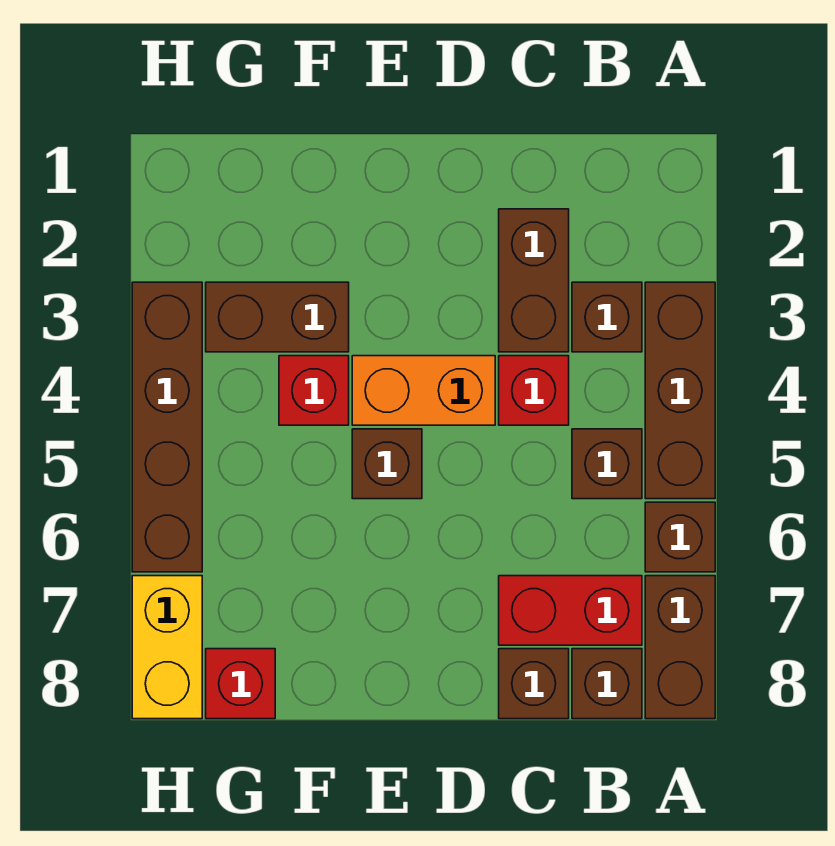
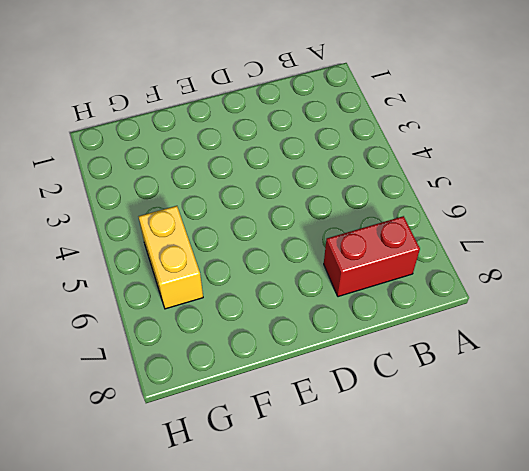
yellow brick G5:G6 level 1 -> yellow brick H7:H8 level 1
none -> brown brick A3:A5 level 1
none -> brown brick A6 level 1
none -> brown brick A7:A8 level 1

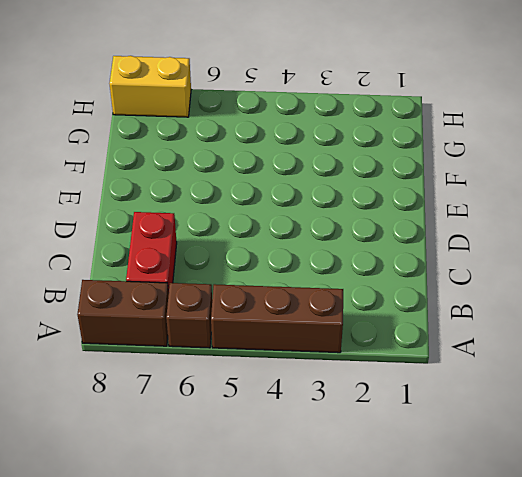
none -> brown brick B3 level 1
none -> brown brick B5 level 1
none -> brown brick B8 level 1

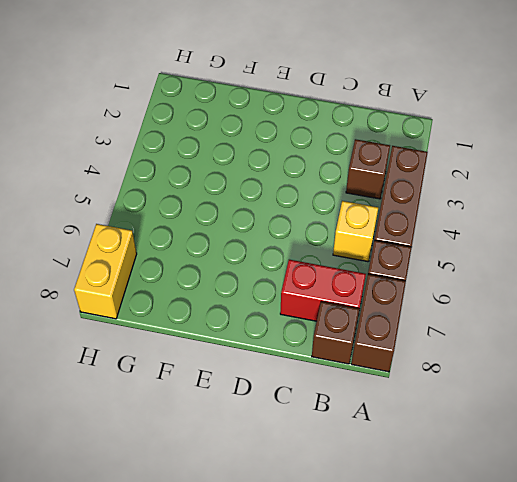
yellow brick B5 level 1 -> brown brick B5 level 1
none -> brown brick C2:C3 level 1
none -> red brick C4 level 1
none -> brown brick C8 level 1

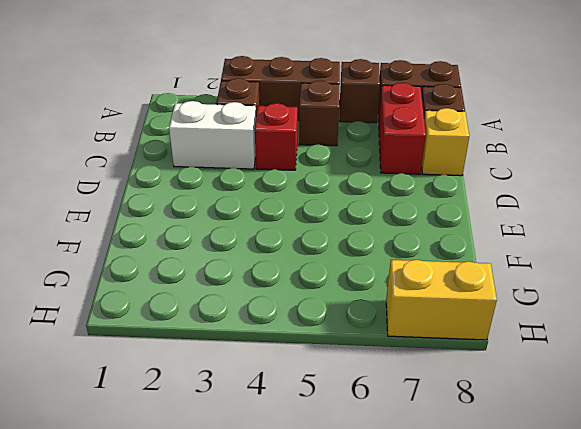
white brick C2:C3 level 1 -> brown brick C2:C3 level 1
yellow brick C8 level 1 -> brown brick C8 level 1
none -> orange brick D4:E4 level 1
none -> brown brick E5 level 1
none -> brown brick F3:G3 level 1

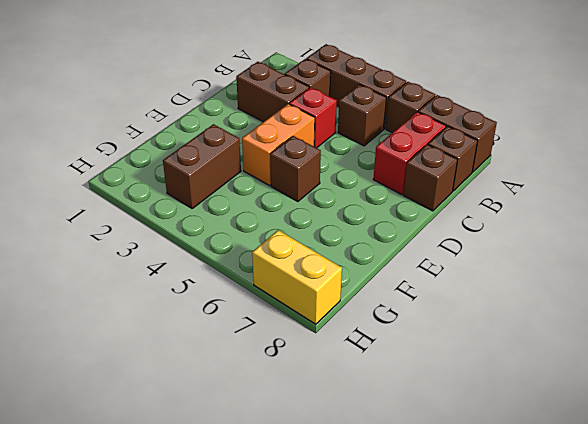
none -> red brick F4 level 1
none -> red brick G8 level 1
none -> brown brick H3:H6 level 1

